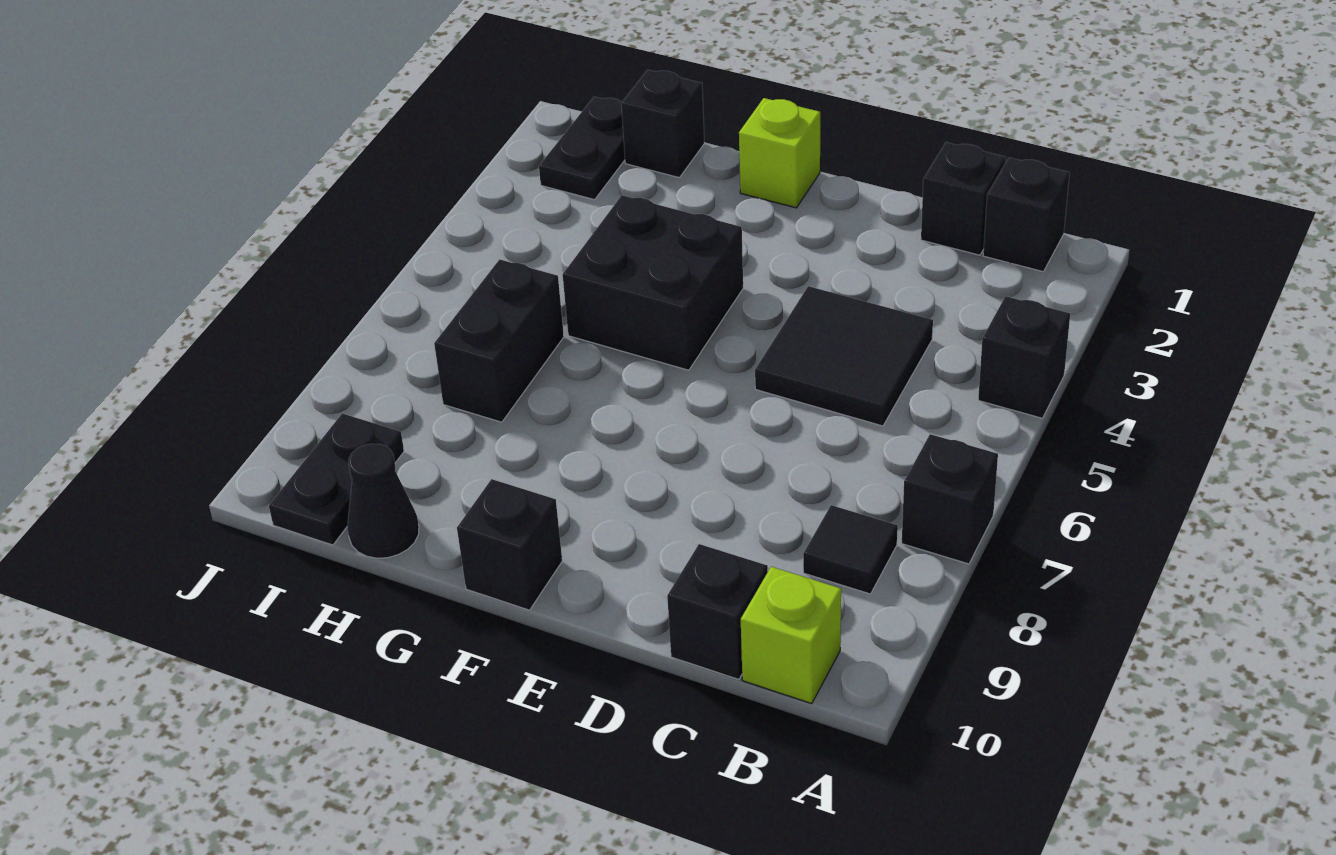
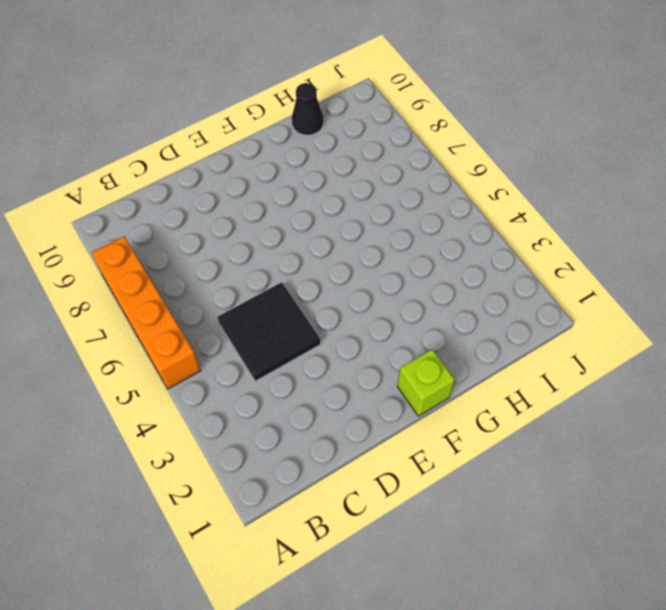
orange brick A5:A8 level 1 -> black brick A7 level 1
none -> black brick A4 level 1
none -> black brick B1 level 1
none -> black tile B8 level 1

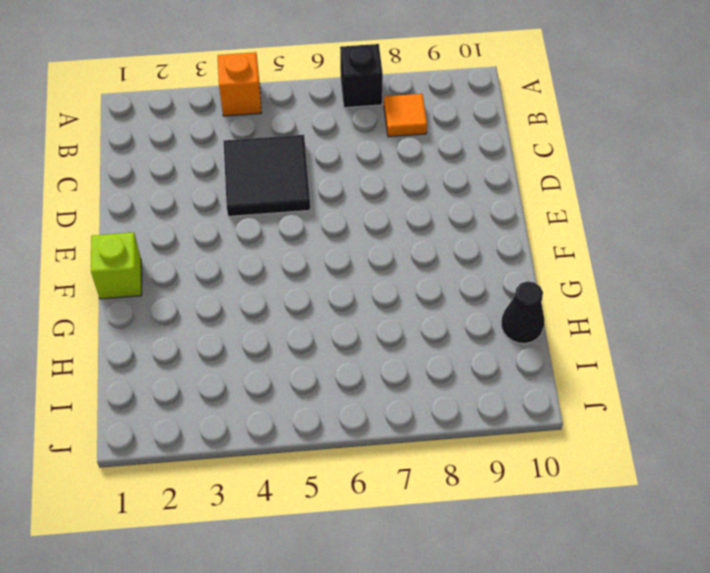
orange brick A4 level 1 -> black brick A4 level 1
orange tile B8 level 1 -> black tile B8 level 1
none -> black brick B1 level 1
none -> lime brick B10 level 1
none -> black brick C1 level 1

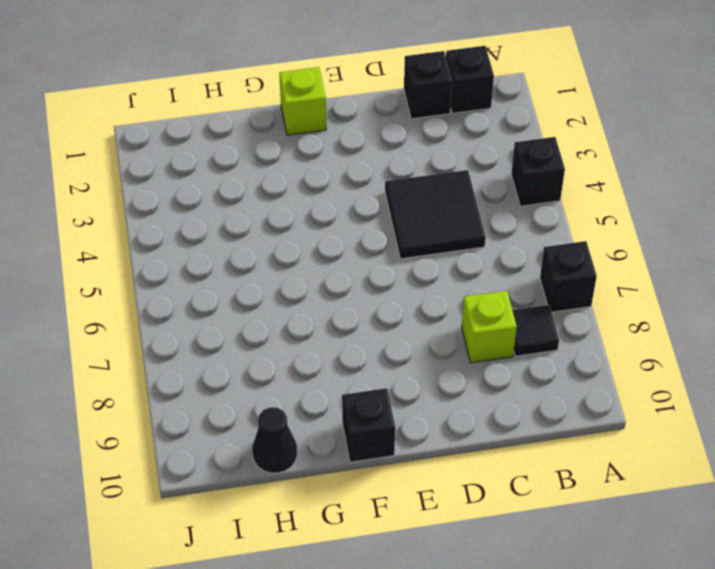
lime brick C8 level 1 -> lime brick B10 level 1
none -> black brick C10 level 1
none -> black brick F4:G5 level 1
none -> black brick H1 level 1

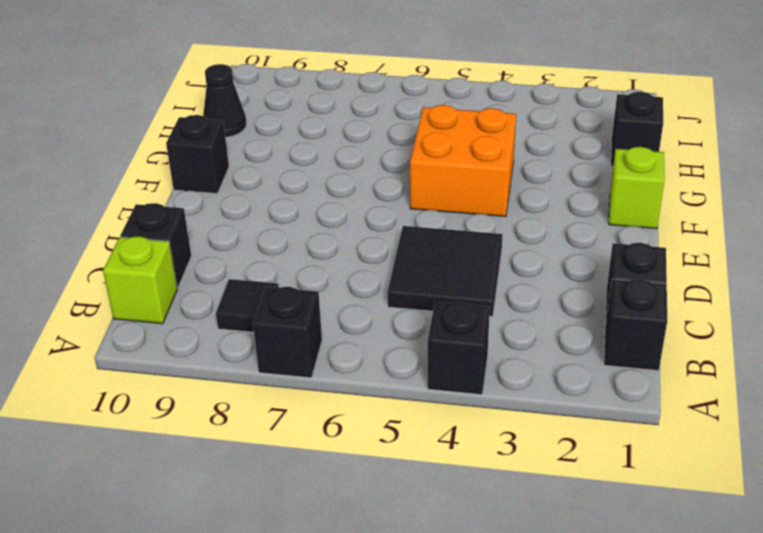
orange brick F4:G5 level 1 -> black brick F4:G5 level 1
none -> black brick H6:H7 level 1
none -> black plate I1:I2 level 1
none -> black plate I9:I10 level 1

